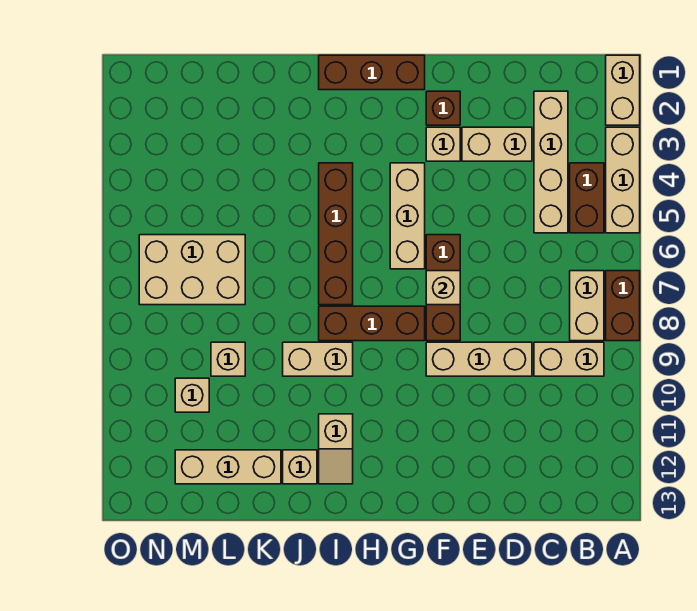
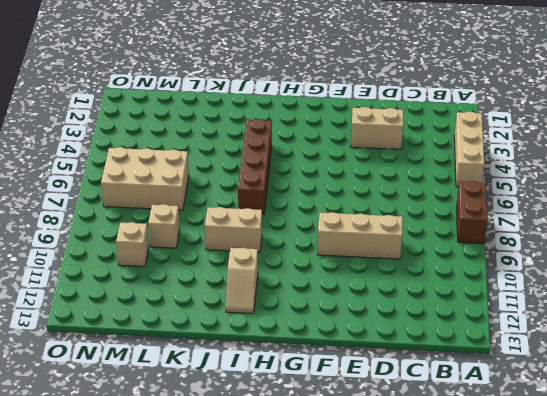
none -> tan brick A1:A2 level 1
none -> brown brick B4:B5 level 1
none -> tan brick B7:B8 level 1

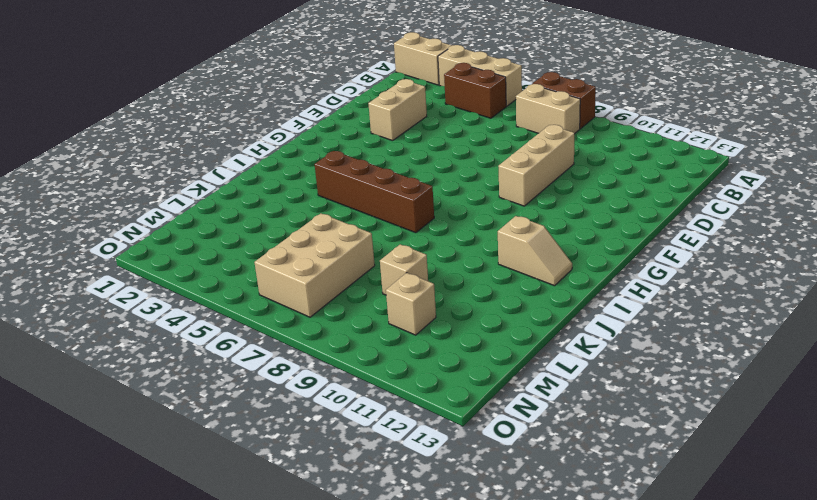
none -> tan brick B9:C9 level 1
none -> tan brick C2:C5 level 1
none -> brown brick F2 level 1

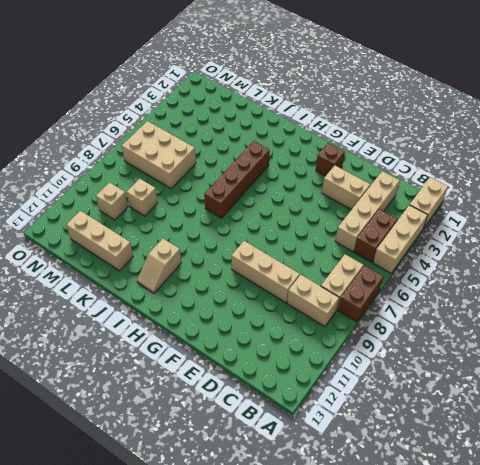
none -> tan brick F3 level 1
none -> brown brick F6:F8 level 1
none -> brown brick G1:I1 level 1

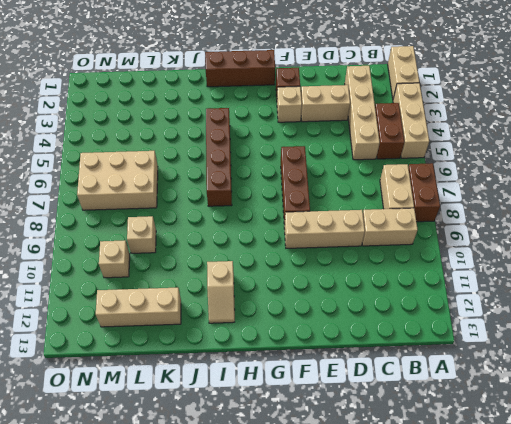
none -> tan brick G4:G6 level 1
none -> brown brick G8:I8 level 1
none -> tan brick I9:J9 level 1

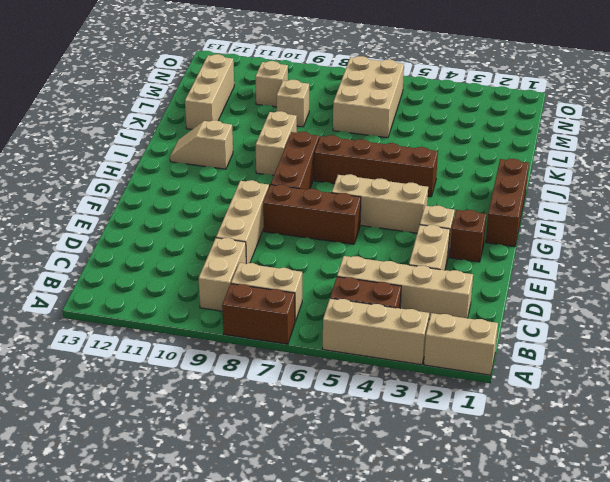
none -> tan brick J12 level 1
none -> tan brick F7 level 2

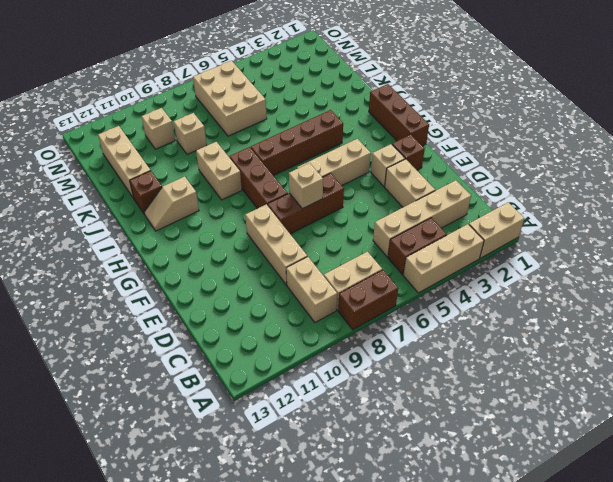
brown brick J12 level 1 -> tan brick J12 level 1

